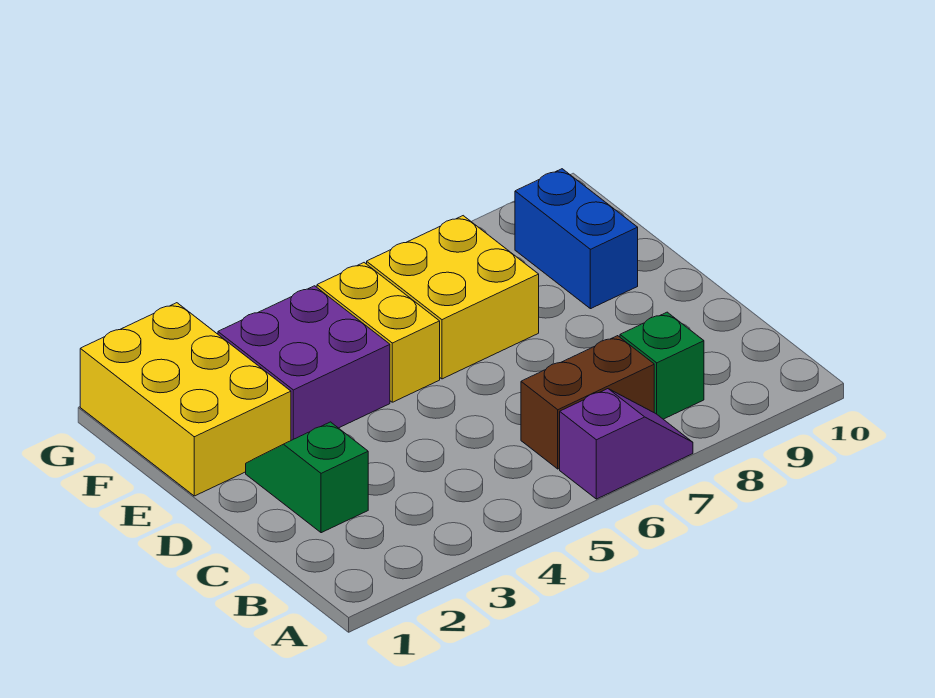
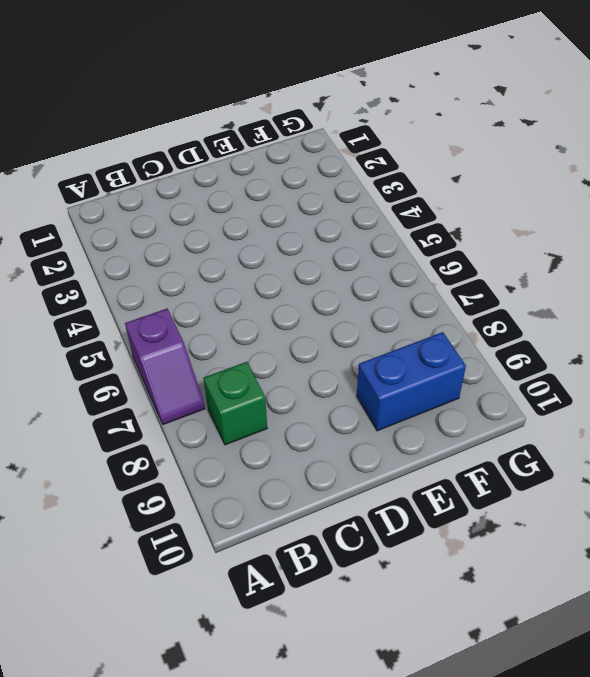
none -> brown brick B6:B7 level 1
none -> green slope C2:D2 level 1 top C

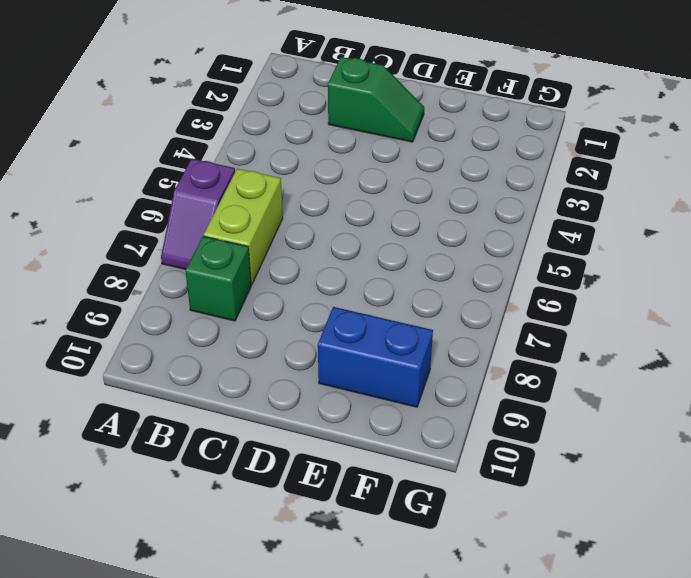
lime brick B6:B7 level 1 -> brown brick B6:B7 level 1
none -> yellow brick E1:G2 level 1
none -> purple brick E3:F4 level 1

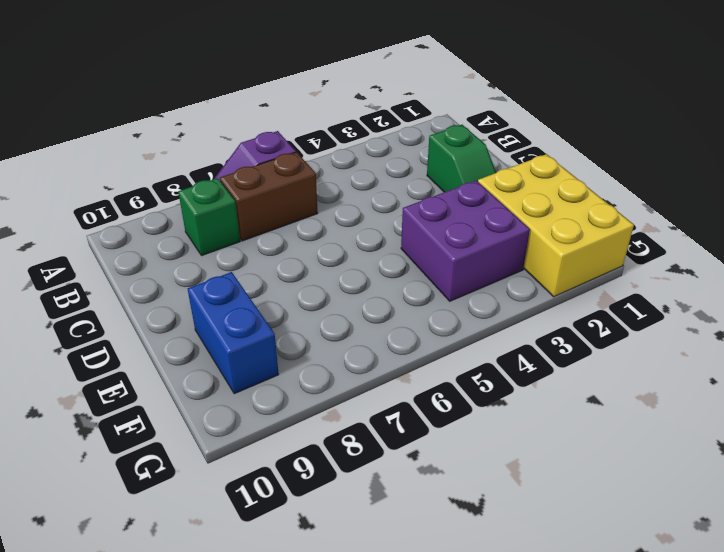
none -> yellow brick E5:F5 level 1
none -> yellow brick E6:F7 level 1

